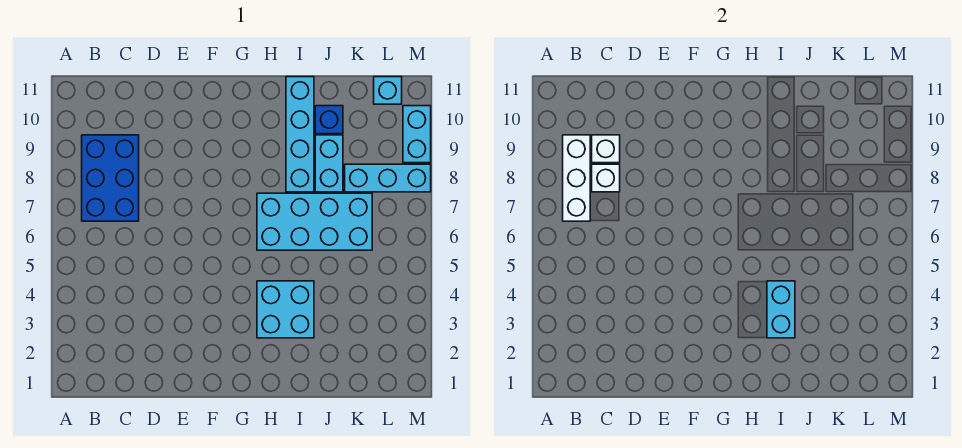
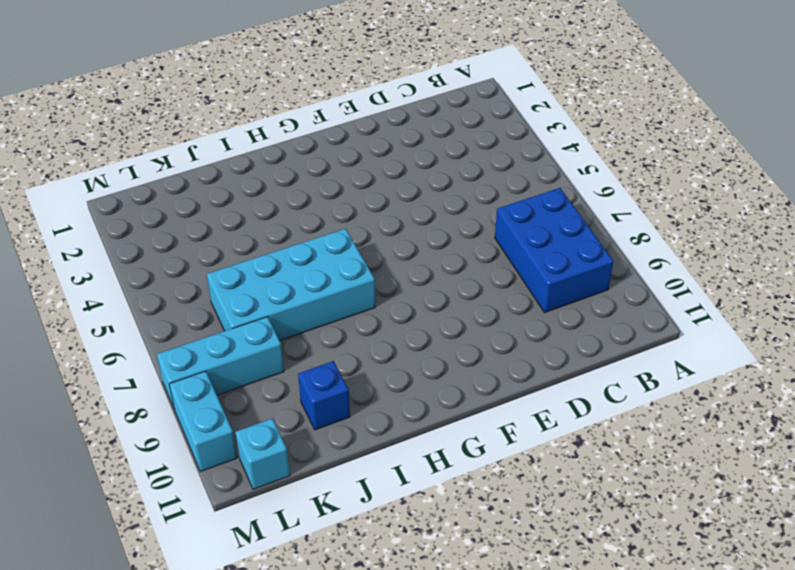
none -> cyan brick H3:I4 level 1
none -> cyan brick I8:I11 level 1
none -> cyan brick J8:J9 level 1

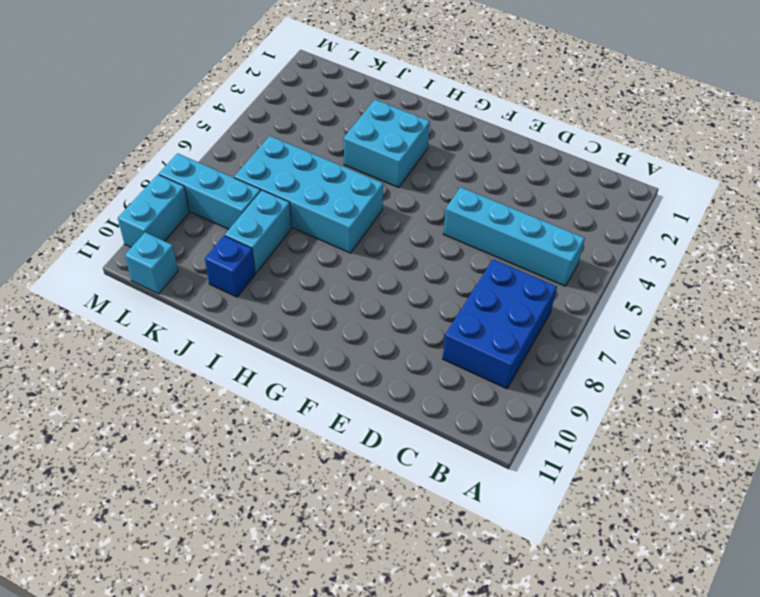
cyan brick B5:E5 level 1 -> cyan brick I8:I11 level 1
none -> white brick B7:B9 level 2
none -> white brick C8 level 2
none -> white brick C9 level 2

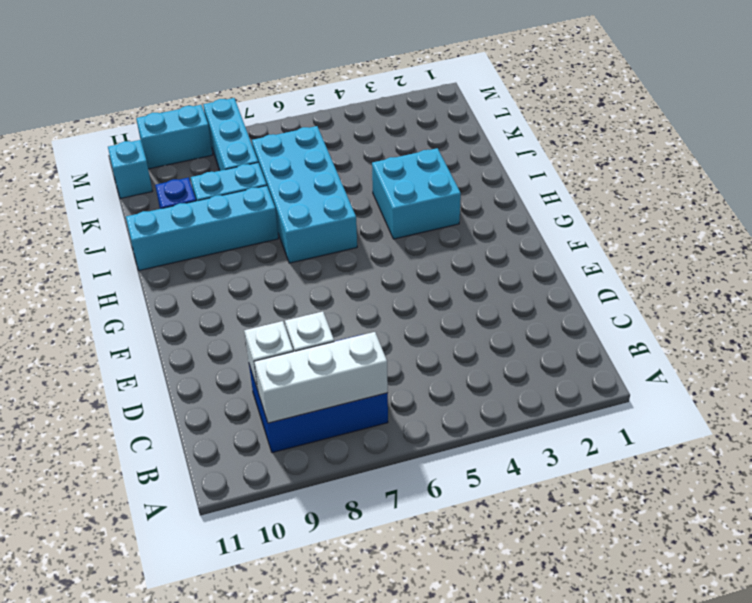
none -> cyan brick I3:I4 level 2

